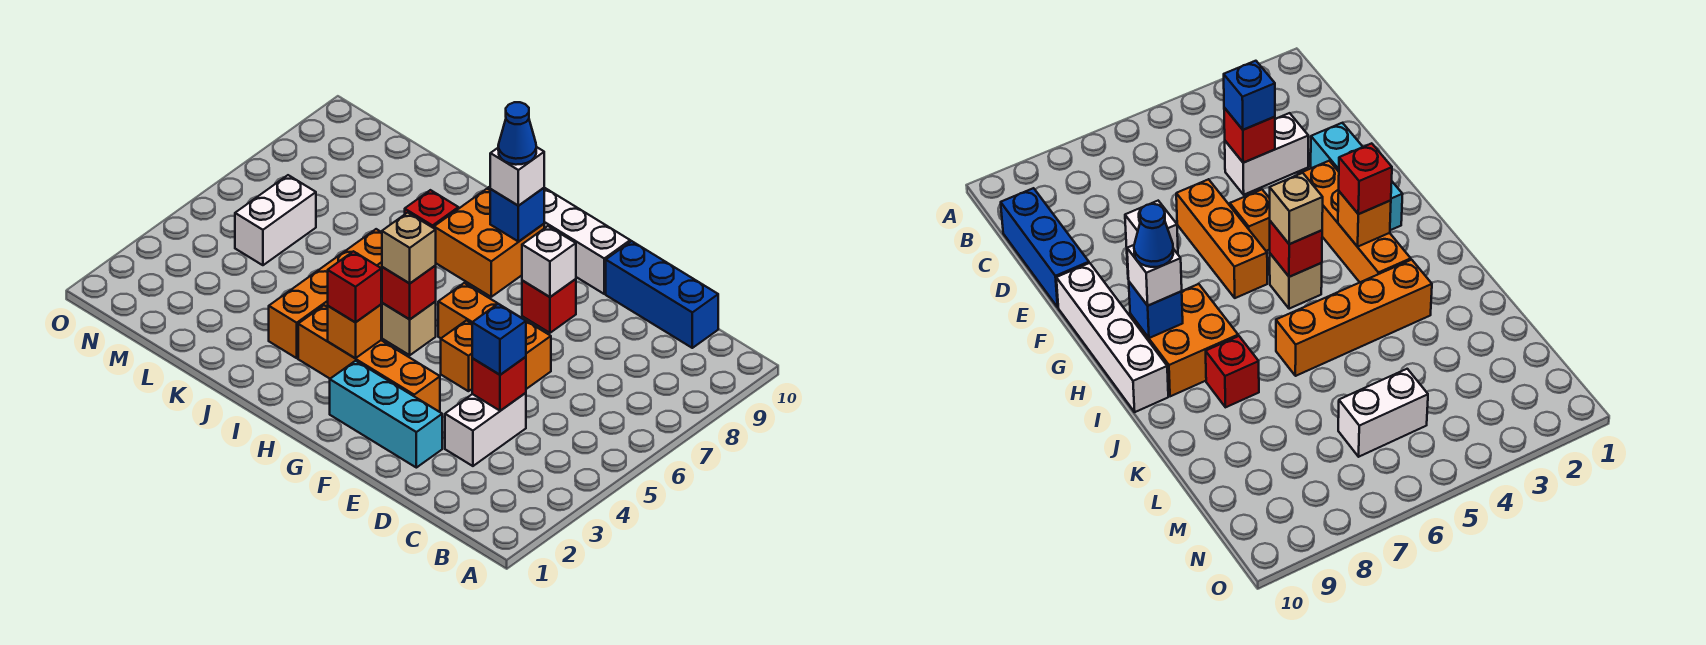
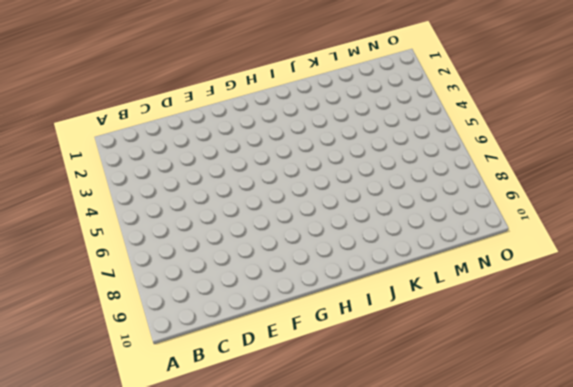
none -> blue brick C10:E10 level 1
none -> white brick D3:D4 level 1
none -> cyan brick E2:G2 level 1

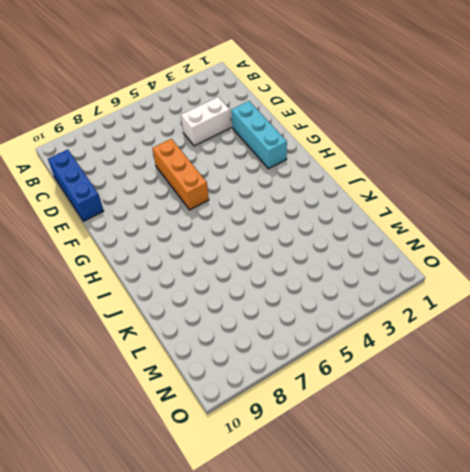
none -> orange brick F3:I3 level 1
none -> orange brick F5 level 1
none -> red brick F8 level 1

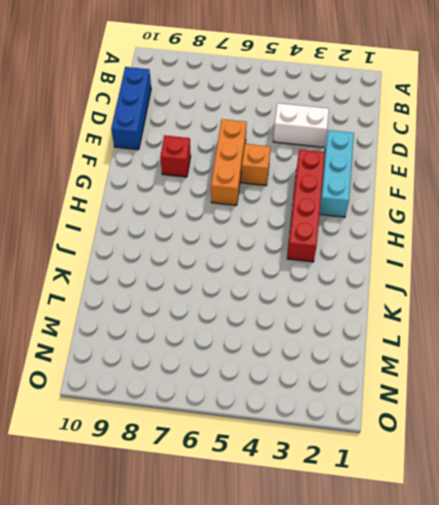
red brick F3:I3 level 1 -> orange brick F3:I3 level 1
none -> white brick F10:I10 level 1
none -> tan brick H5 level 1
none -> orange brick H8:I9 level 1

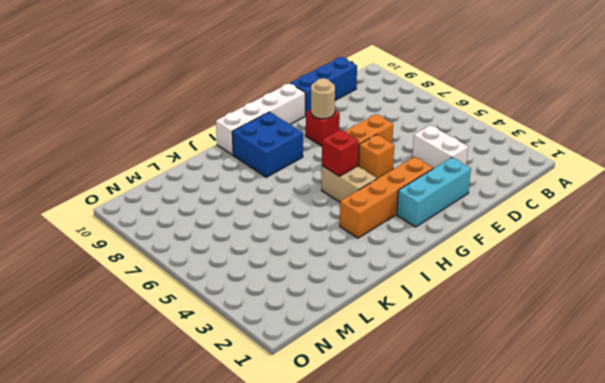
tan round brick F8 level 2 -> white brick F8 level 2
tan brick H4:H5 level 1 -> tan brick H5 level 1
blue brick H8:I9 level 1 -> orange brick H8:I9 level 1
none -> orange brick J3:J6 level 1
none -> red brick J8 level 1
none -> white brick M5:M6 level 1

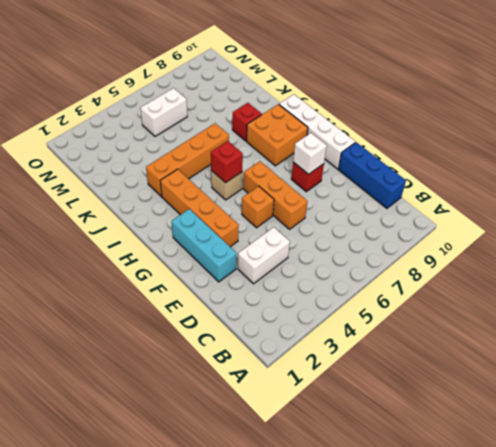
none -> red brick D4 level 2
none -> orange brick H3 level 2
none -> blue brick H9 level 2

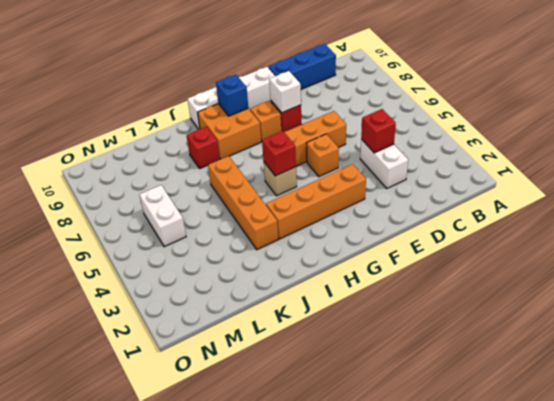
orange brick G8 level 1 -> orange brick H3 level 2
none -> cyan brick E2:G2 level 1
none -> blue brick D4 level 3
none -> red brick H3 level 3

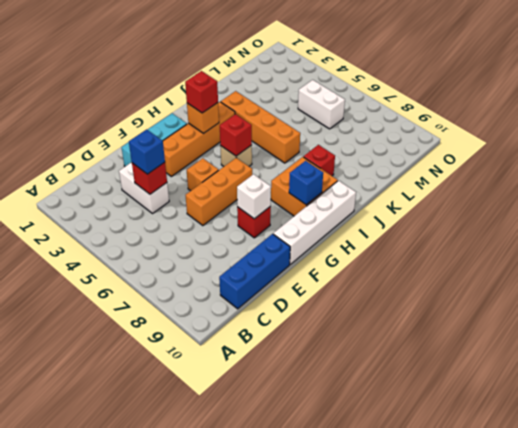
none -> tan brick H5 level 3
none -> white brick H9 level 3
none -> blue cone H9 level 4

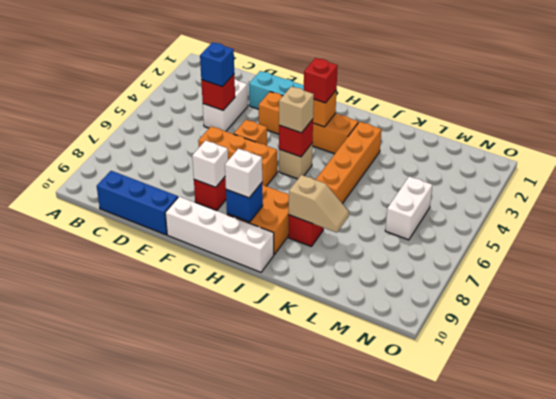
tan slope J8:K8 level 2 top J -> none
none -> blue cone H9 level 4

